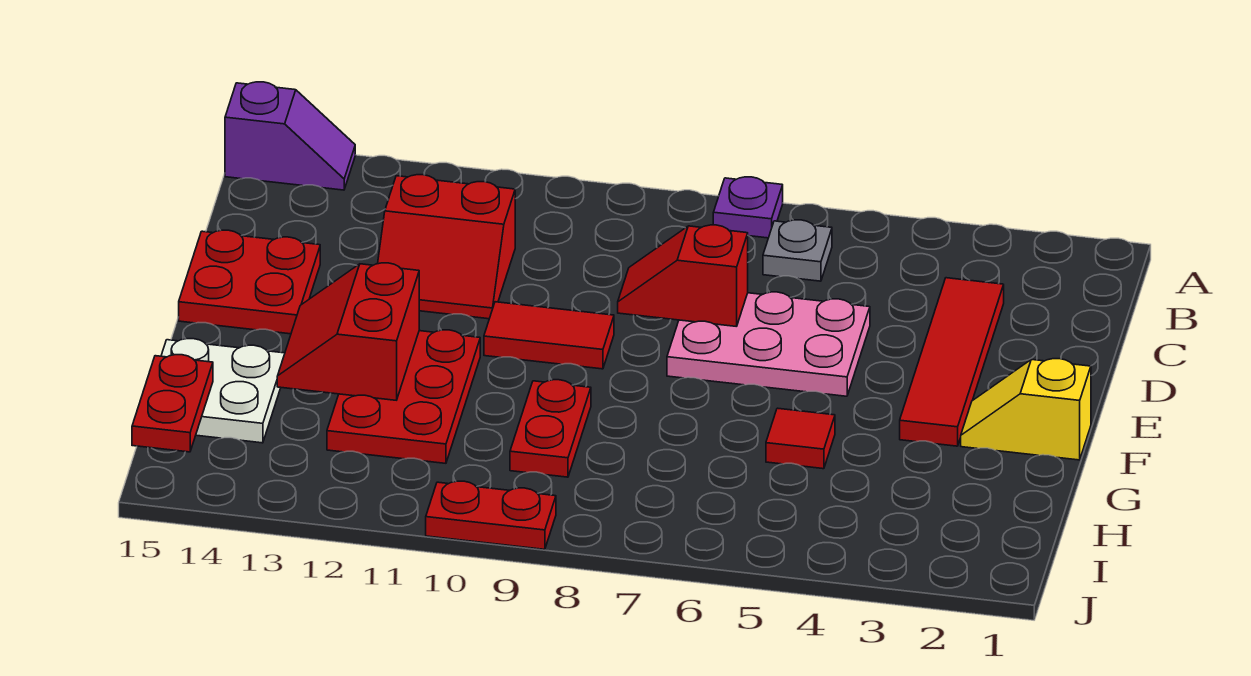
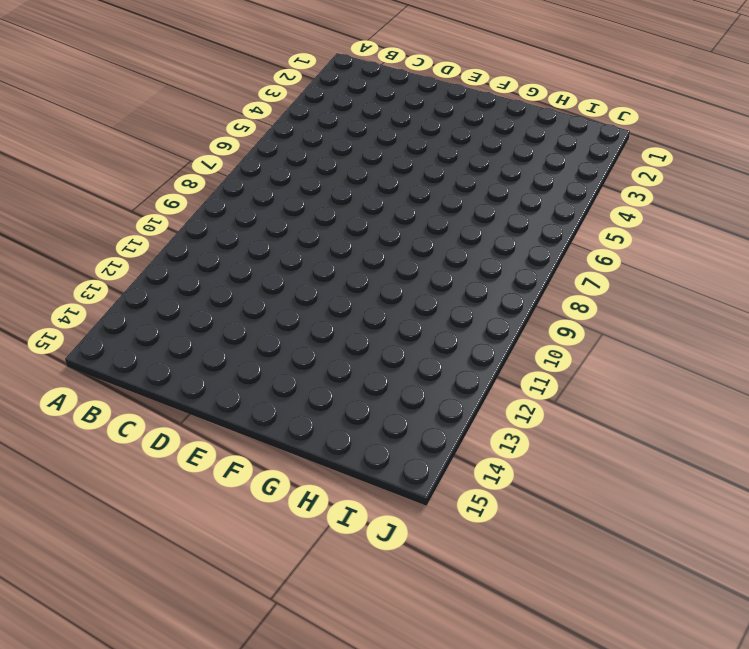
none -> purple plate A7 level 1
none -> purple slope A14:A15 level 1 top 15
none -> grey plate B6 level 1

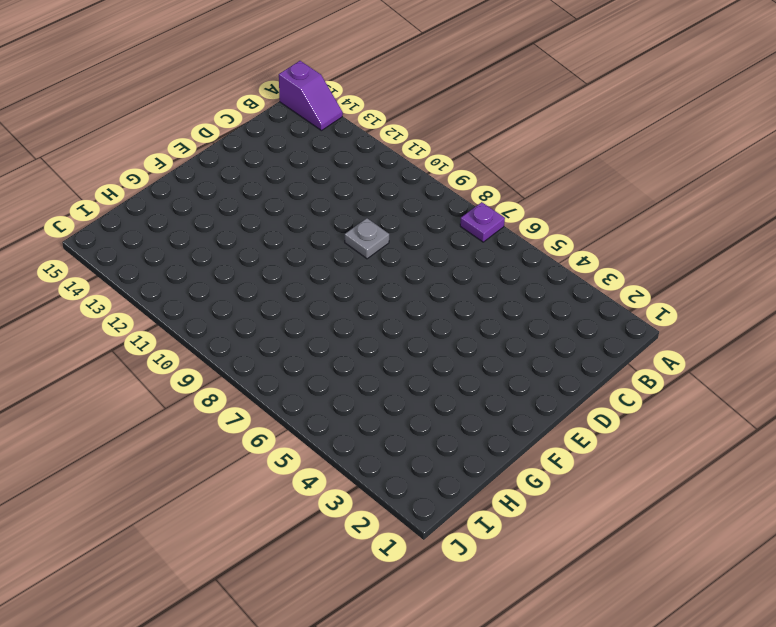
grey plate D9 level 1 -> grey plate B6 level 1
none -> red tile C3:F3 level 1
none -> red slope C11:D12 level 1 top C
none -> pink plate D5:E7 level 1

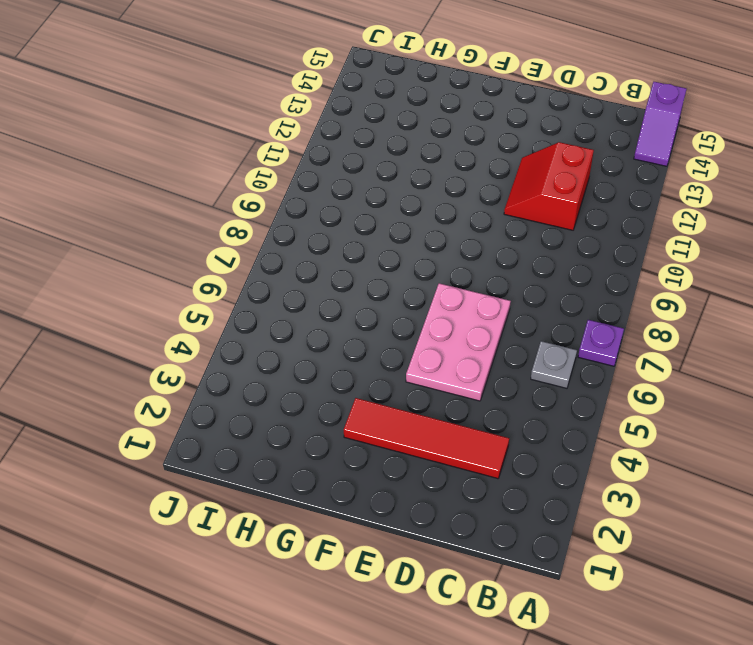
none -> red plate D14:E15 level 1
none -> red tile E9:E10 level 1
none -> yellow slope F1:F2 level 1 top 1

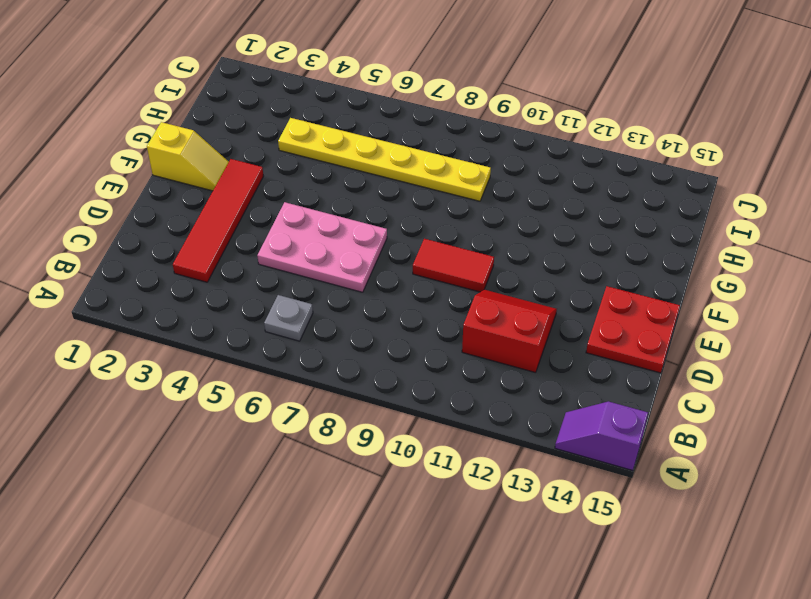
yellow plate H4:H9 level 1 -> red plate G9:H9 level 1
none -> purple plate A7 level 1
none -> red plate F11:H12 level 1
none -> red tile G5 level 1

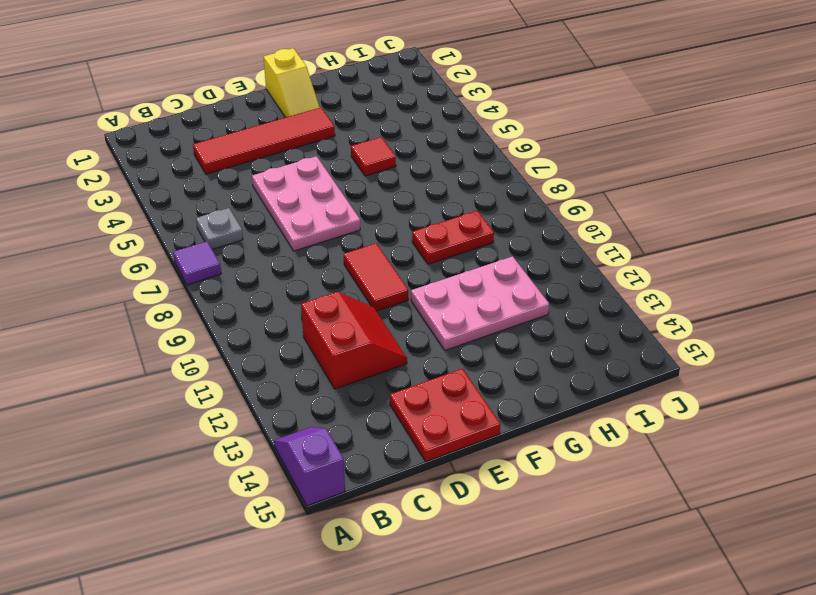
purple tile A7 level 1 -> purple plate A7 level 1
pink plate F11:H12 level 1 -> red plate F11:H12 level 1
none -> white plate G14:H15 level 1
none -> red plate J9:J10 level 1
none -> red slope D7:D8 level 2 top 7

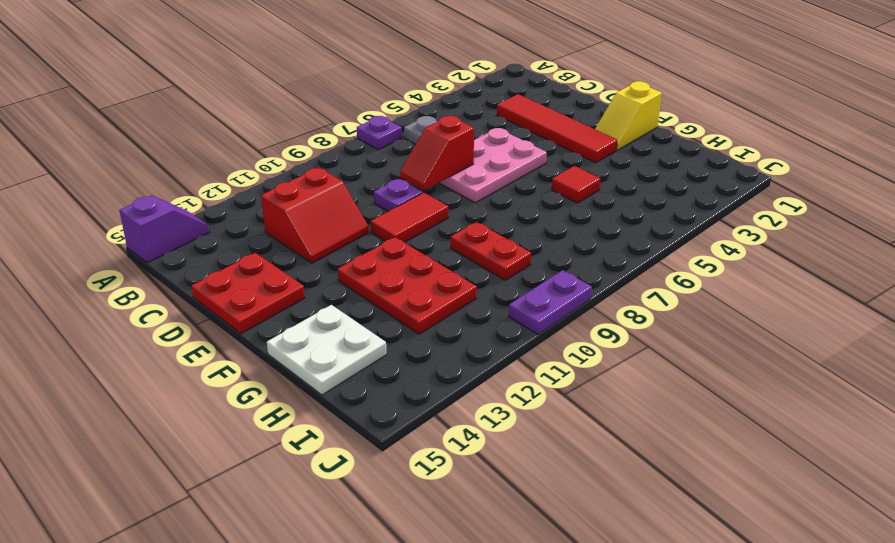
purple plate D9 level 1 -> none
purple plate J9:J10 level 1 -> red plate J9:J10 level 1
none -> red slope F12:G13 level 2 top 12
none -> red plate H15:I15 level 2

